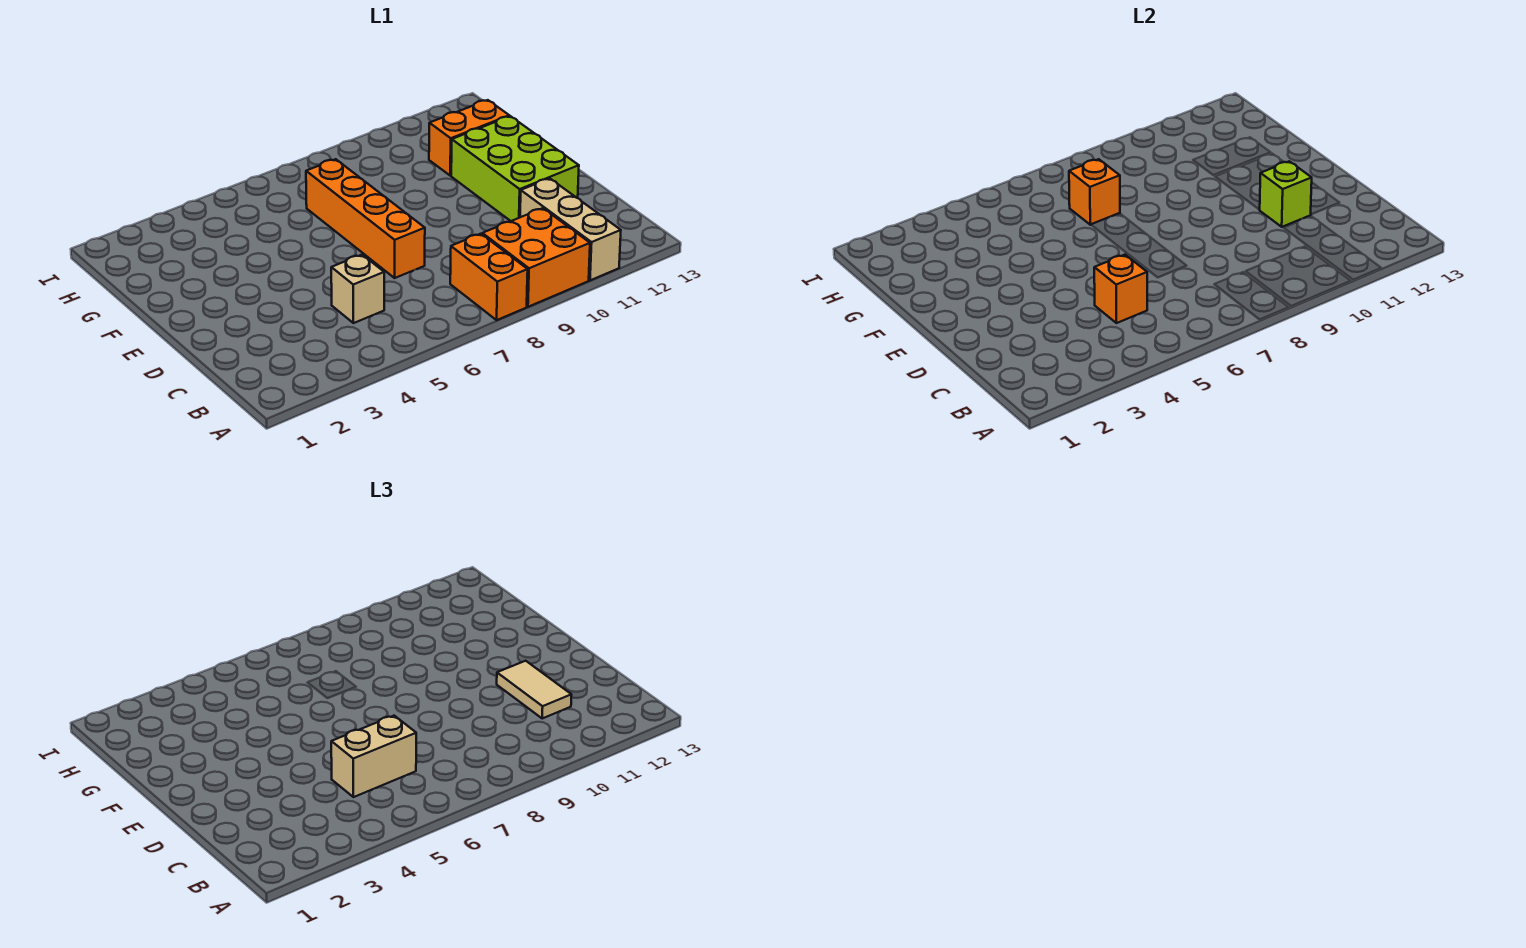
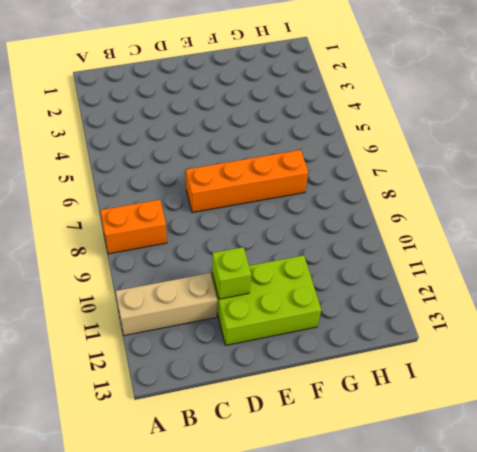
none -> orange brick A9:B10 level 1
none -> tan brick C5 level 1
none -> orange brick G11:G12 level 1

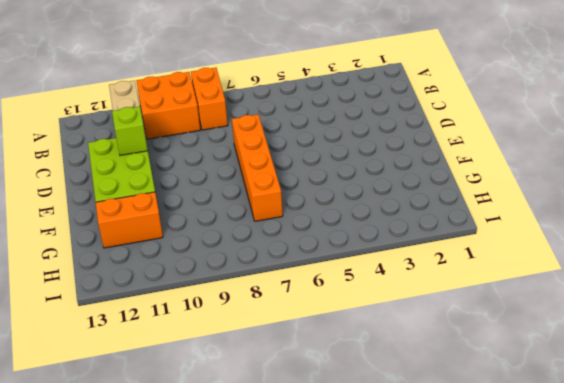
none -> tan brick C5 level 1
none -> orange brick C5 level 2
none -> orange brick G7 level 2

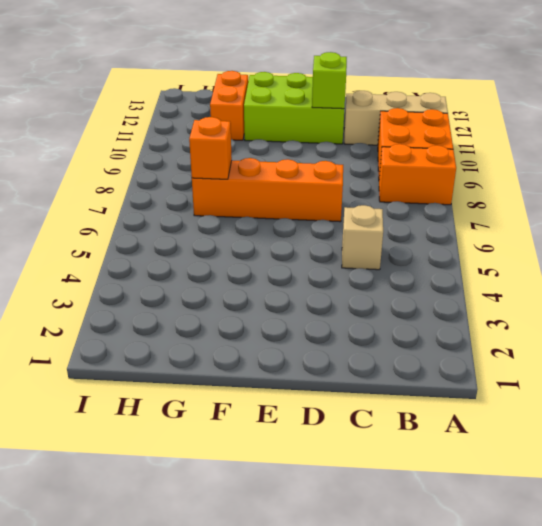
none -> orange brick C5 level 2
none -> tan brick C5:C6 level 3
none -> tan tile C11:D11 level 3

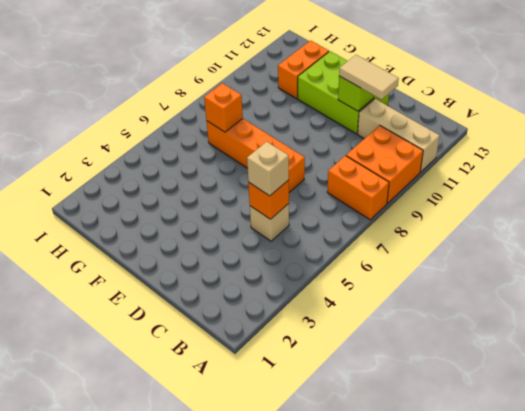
tan brick C5 level 3 -> tan brick C5:C6 level 3

